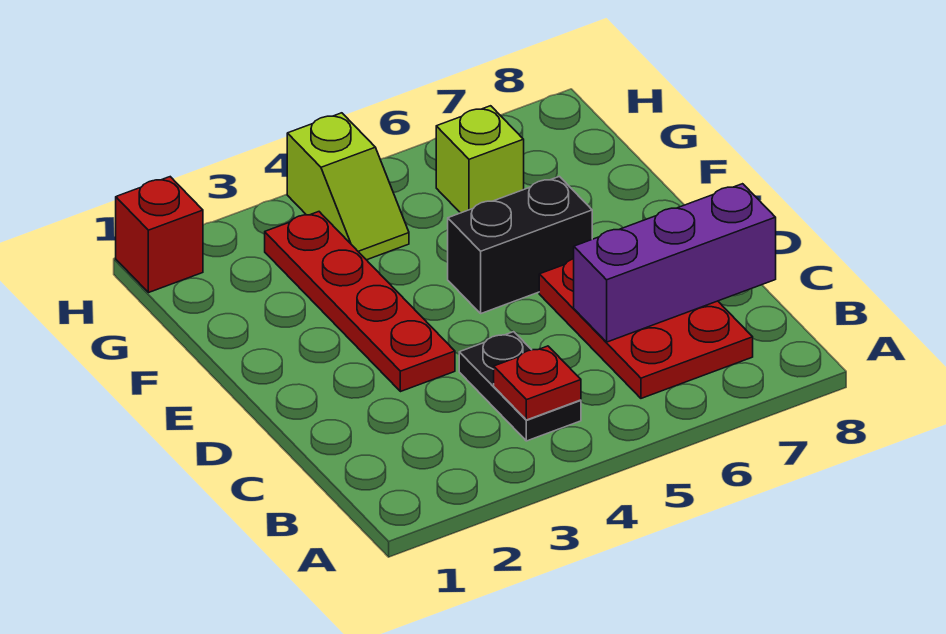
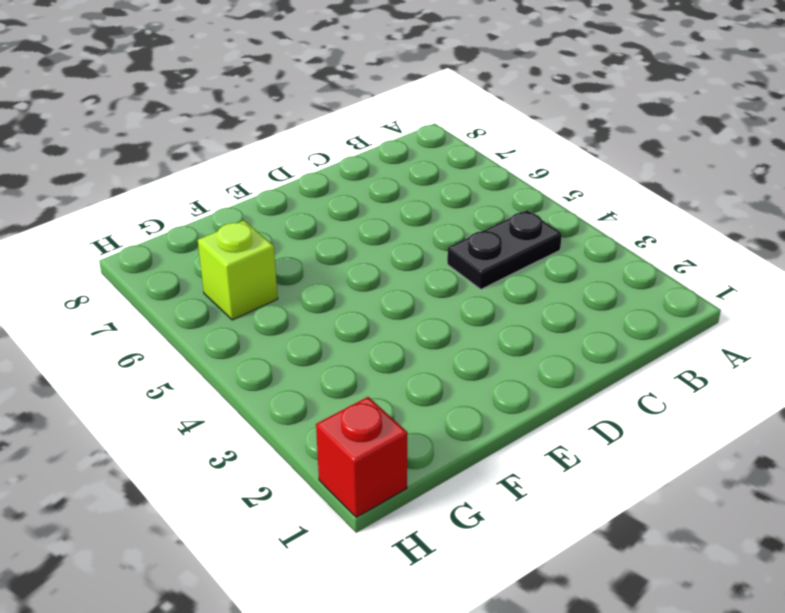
none -> red plate B6:D7 level 1
none -> red plate D3:G3 level 1

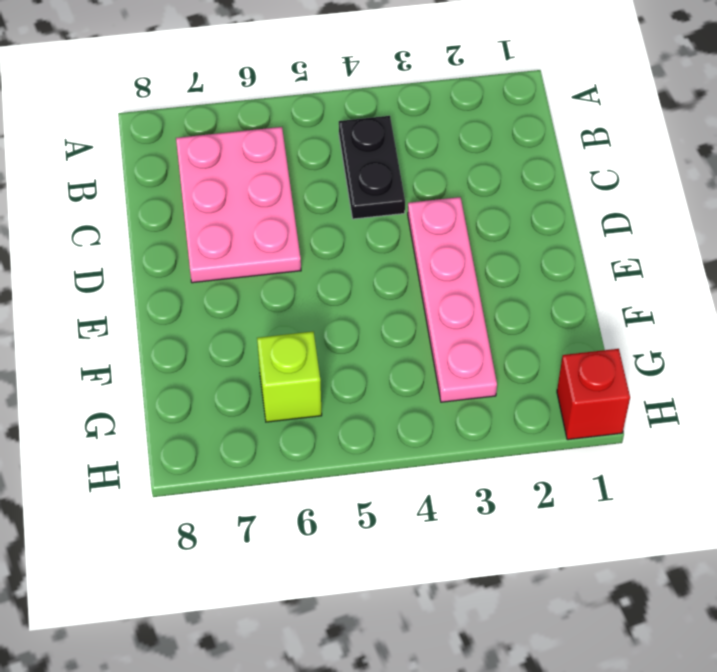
pink plate B6:D7 level 1 -> red plate B6:D7 level 1
pink plate D3:G3 level 1 -> red plate D3:G3 level 1
none -> black brick E5:E6 level 1
none -> lime slope G4:H4 level 1 top H

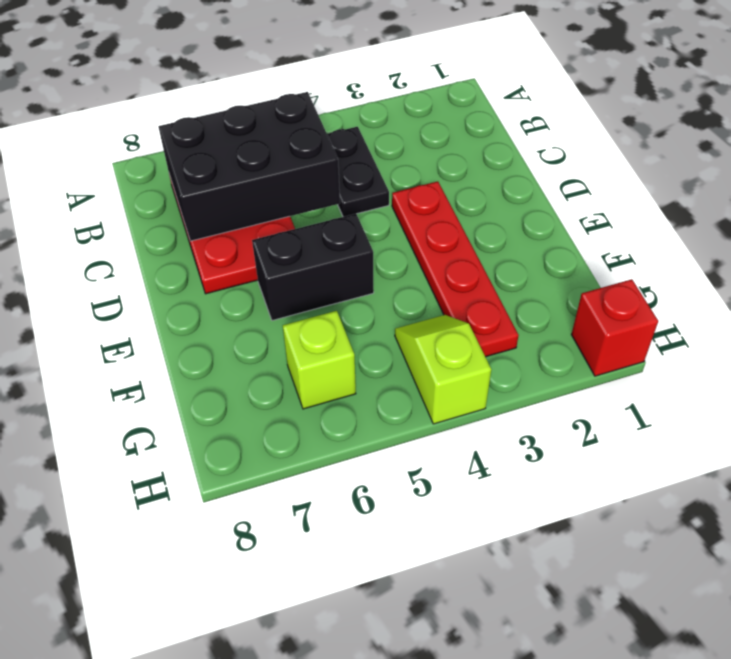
black brick B5:C7 level 2 -> purple brick C6:C8 level 2
none -> red plate B4 level 2

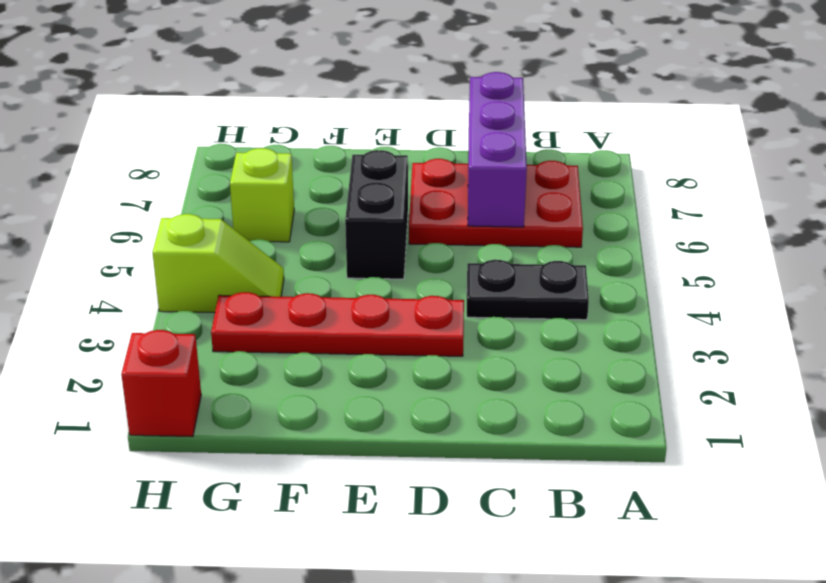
none -> red plate B4 level 2

